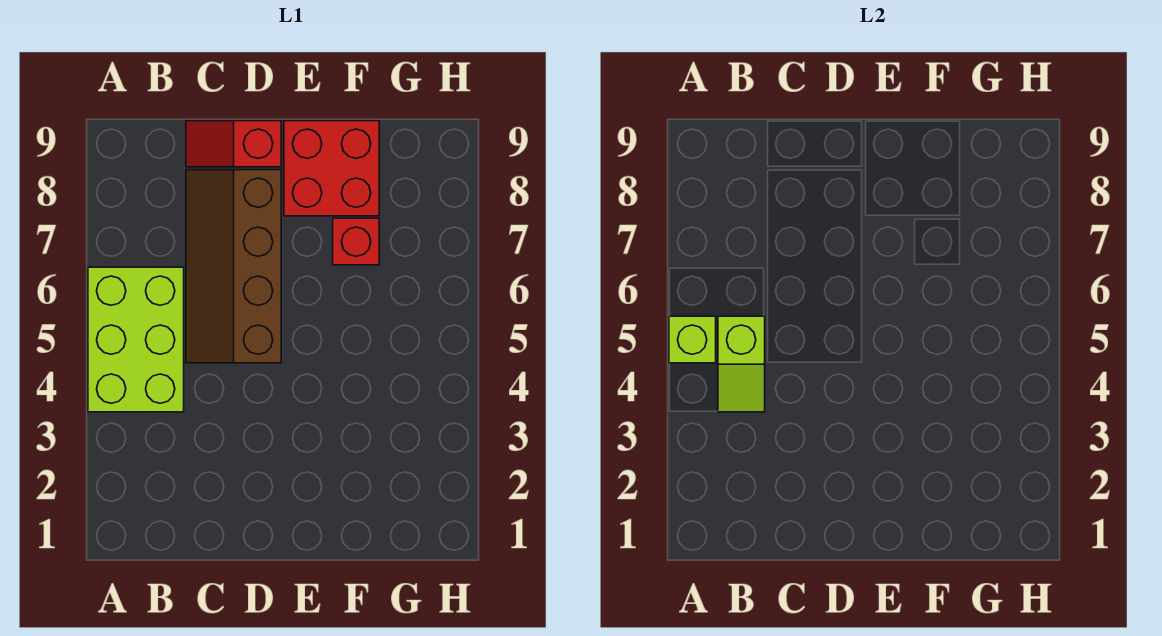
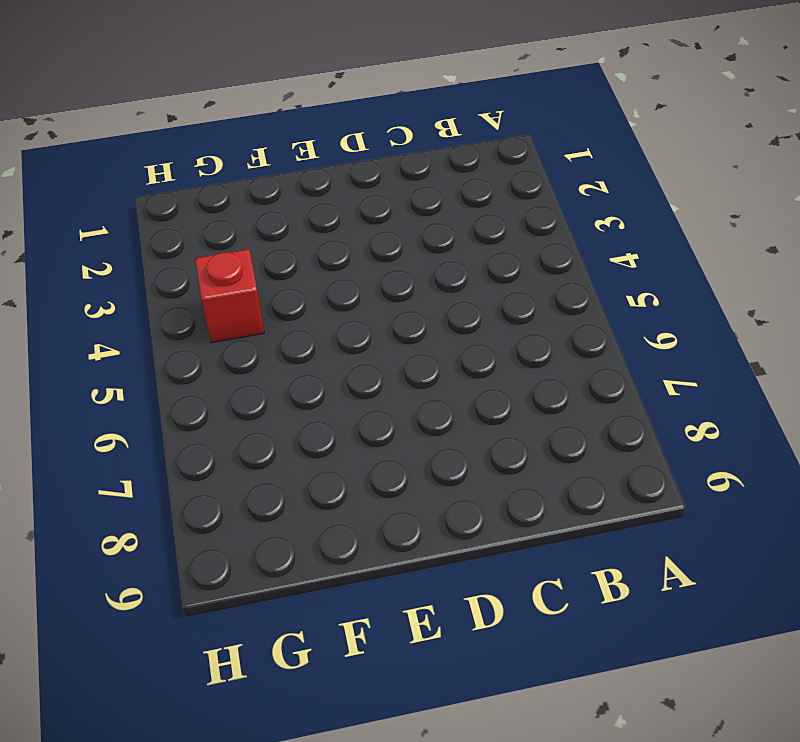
red brick G4 level 1 -> red brick F7 level 1
none -> lime brick A4:B6 level 1
none -> brown slope C5:D8 level 1 top D

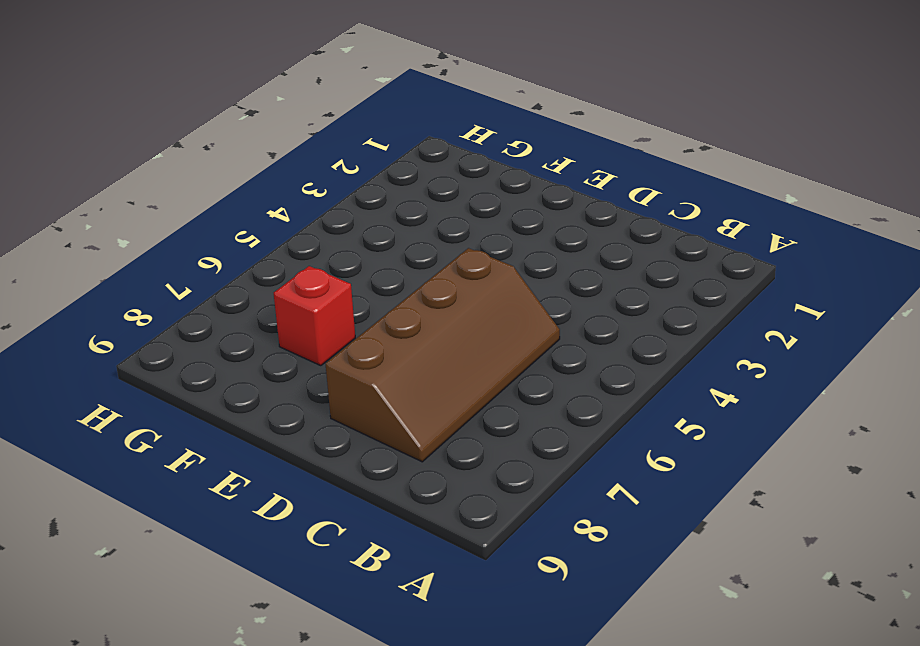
none -> lime brick A4:B6 level 1
none -> red slope C9:D9 level 1 top D

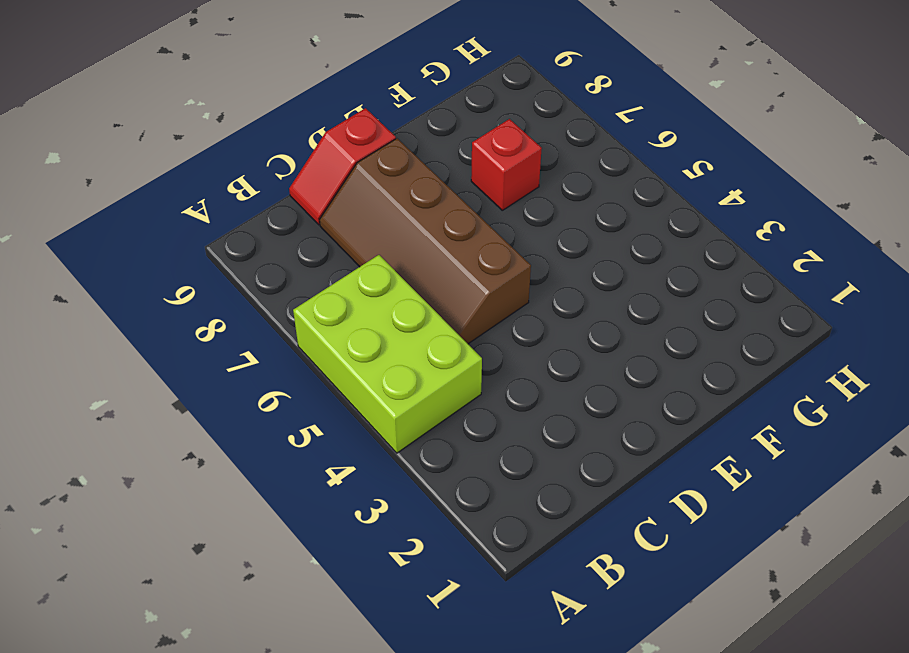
none -> red brick E8:F9 level 1
none -> lime brick A5 level 2

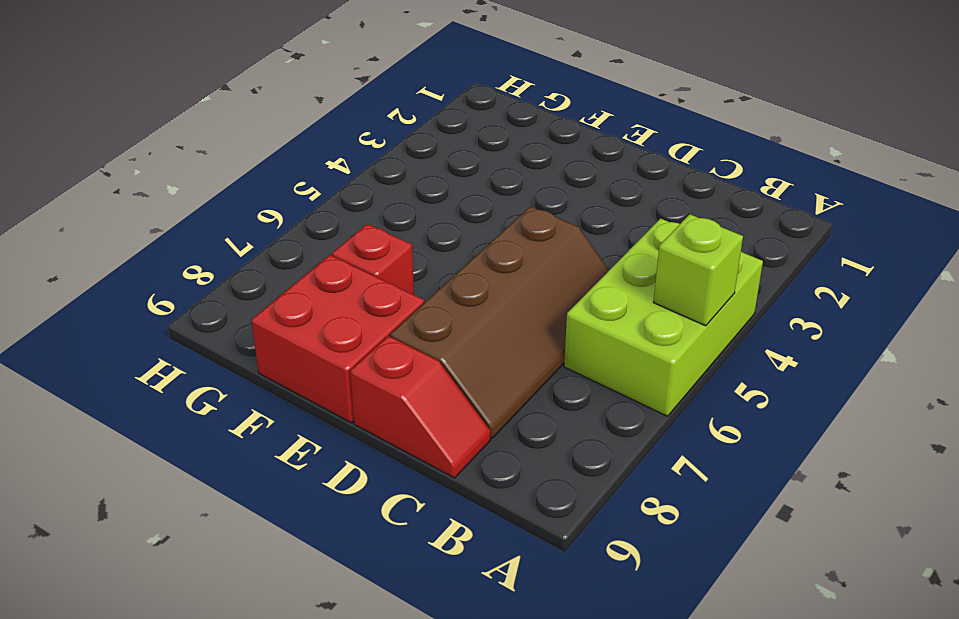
none -> lime slope B4:B5 level 2 top 5

